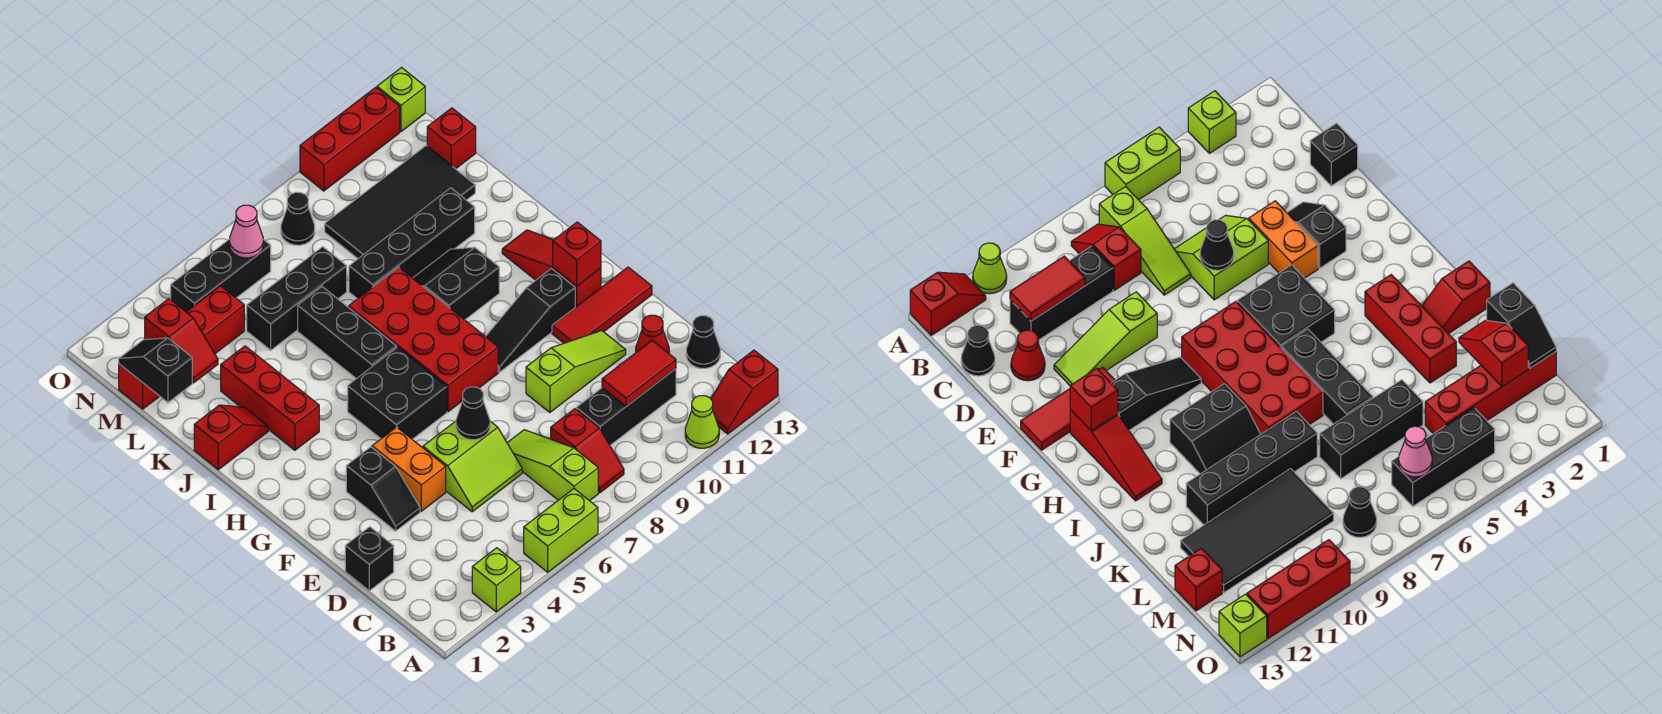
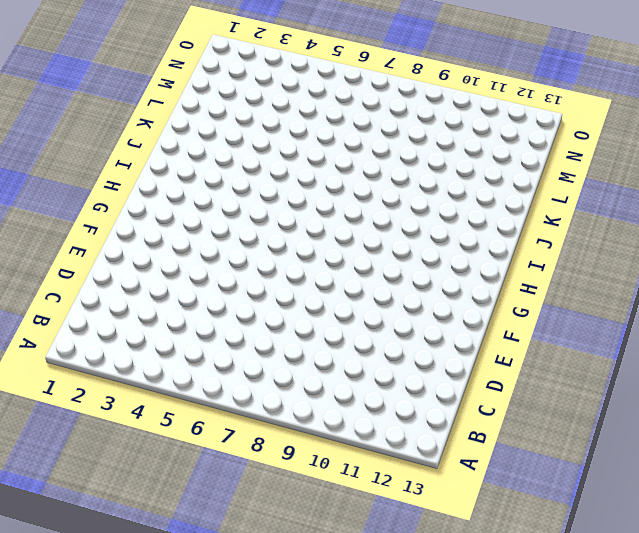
none -> lime brick A3 level 1
none -> lime brick A5:A6 level 1
none -> lime cone A11 level 1
none -> red slope A12:A13 level 1 top 13

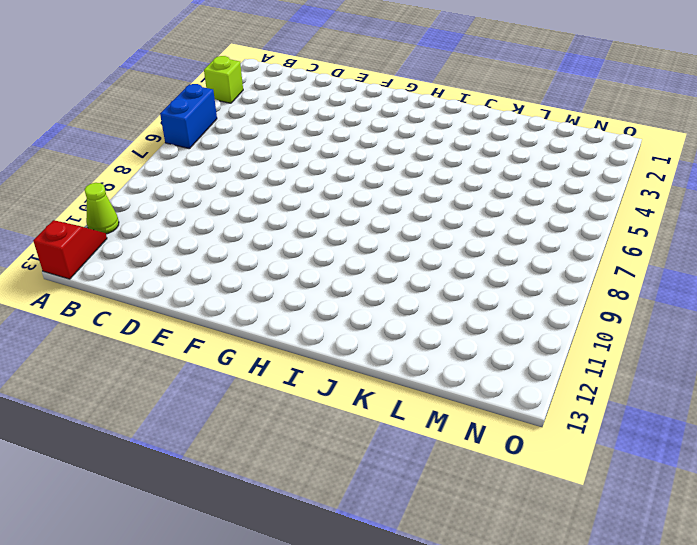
blue brick A5:A6 level 1 -> lime brick A5:A6 level 1
none -> lime slope B7:D7 level 1 top B
none -> red slope B8:C8 level 1 top C
none -> black brick C9:C11 level 1
none -> black cone C13 level 1

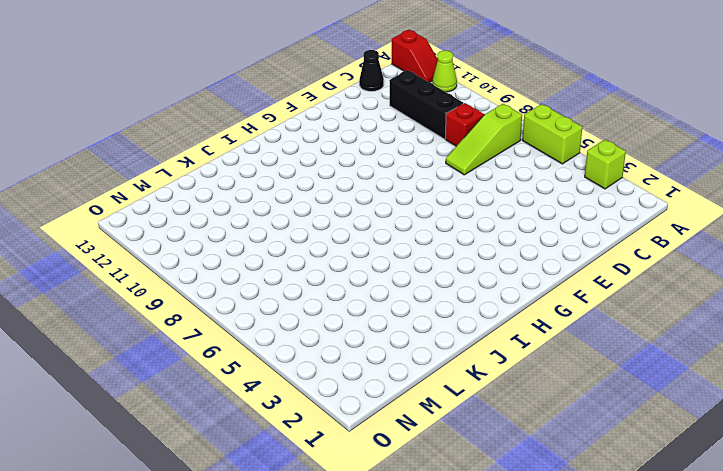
none -> black brick D1 level 1
none -> lime slope D5:E6 level 1 top E
none -> red cone D12 level 1
none -> black slope E3:F3 level 1 top F

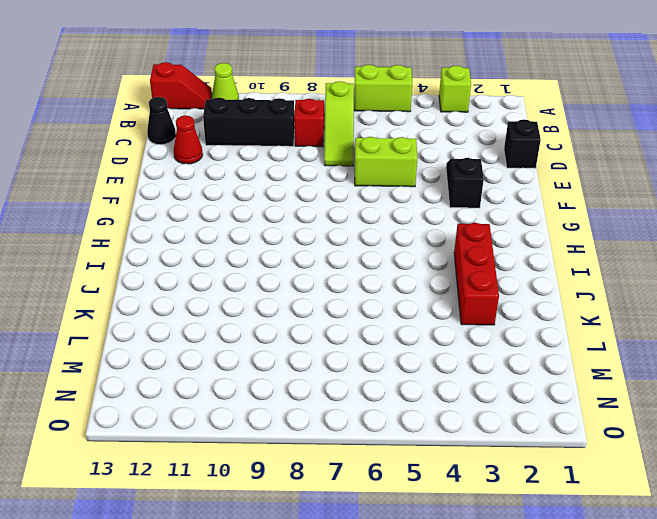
none -> orange brick E4:F4 level 1
none -> lime slope E9:E11 level 1 top 9
none -> red tile F11:F13 level 1
none -> black brick G5:H6 level 1

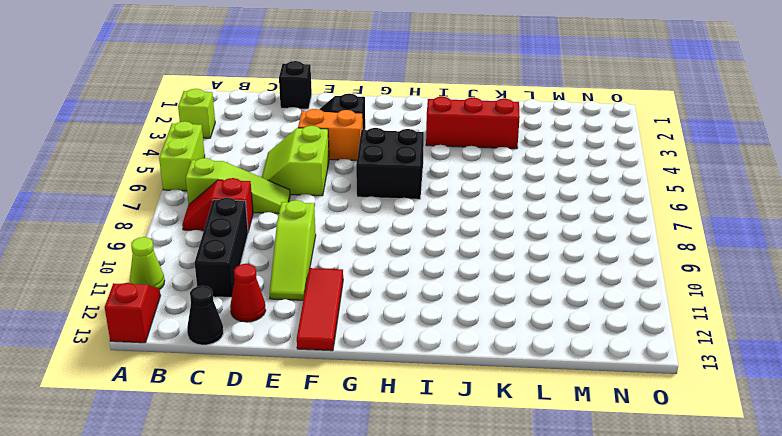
none -> red brick G7:J8 level 1
none -> black slope G9:G11 level 1 top 11
none -> red slope G12:I12 level 1 top G
none -> black brick I6:K6 level 1

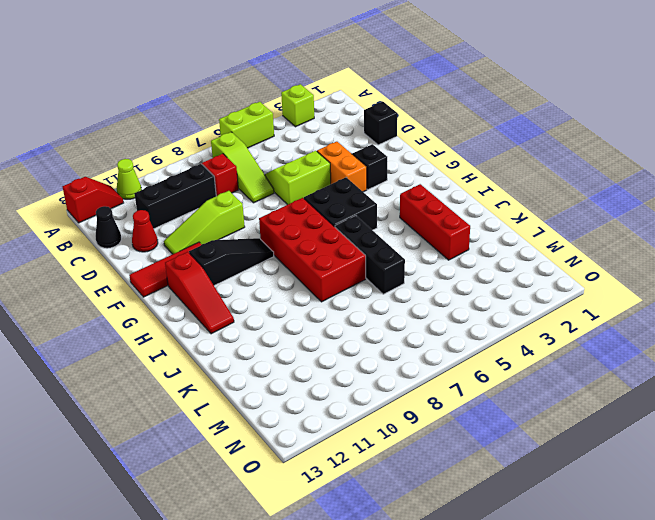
none -> black slope I9:J10 level 1 top I
none -> red slope J1:J2 level 1 top 1
none -> black brick K8:K11 level 1
none -> black brick L5:L7 level 1

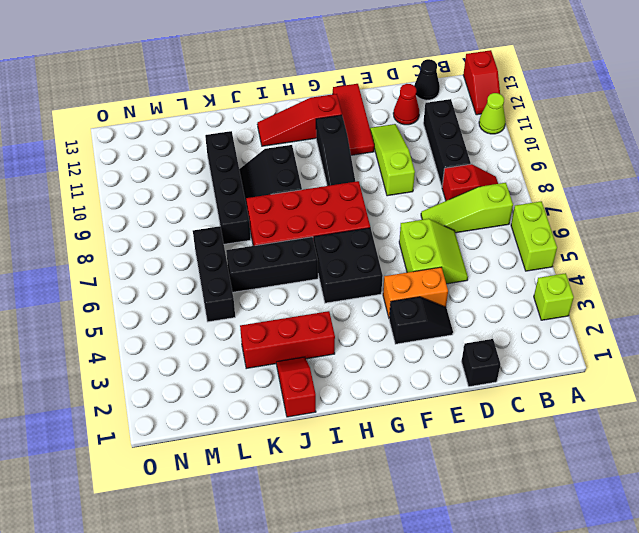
none -> black tile L9:M12 level 1
none -> red brick M1:M4 level 1
none -> red brick M13 level 1
none -> black brick N4:N6 level 1

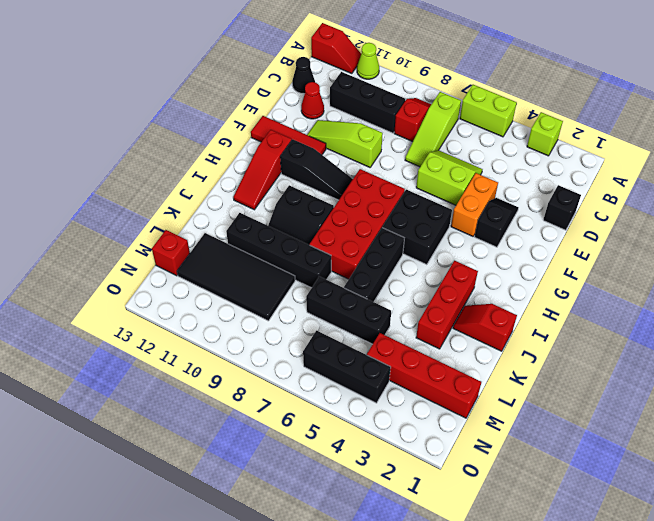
none -> black cone N8 level 1
none -> red brick O10:O12 level 1
none -> lime brick O13 level 1
none -> red tile C10:C11 level 2

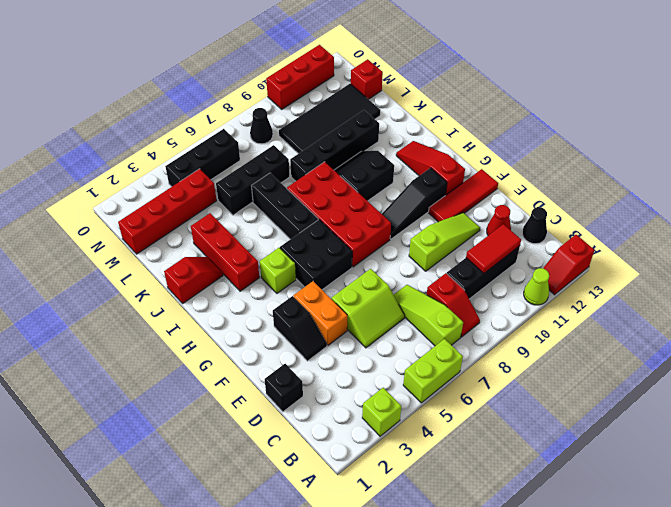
lime brick H4 level 1 -> lime brick O13 level 1
none -> black cone E6 level 2
none -> red brick G12 level 2
none -> black slope L1:M1 level 2 top L
none -> red slope L2:M2 level 2 top M

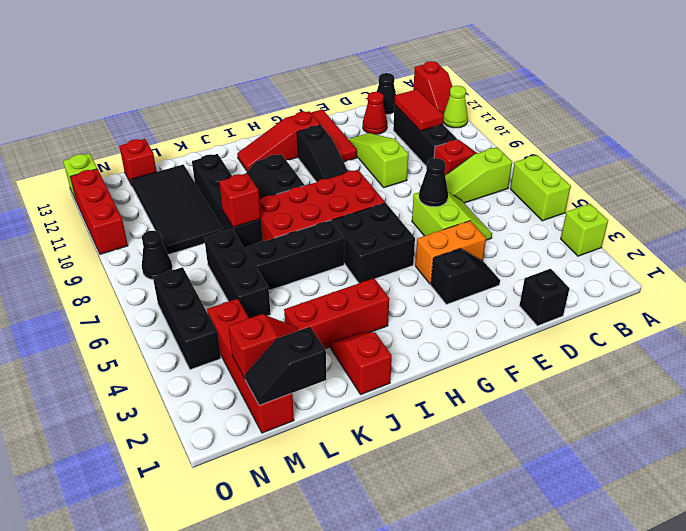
red brick K8 level 2 -> red brick G12 level 2
none -> pink cone N6 level 2

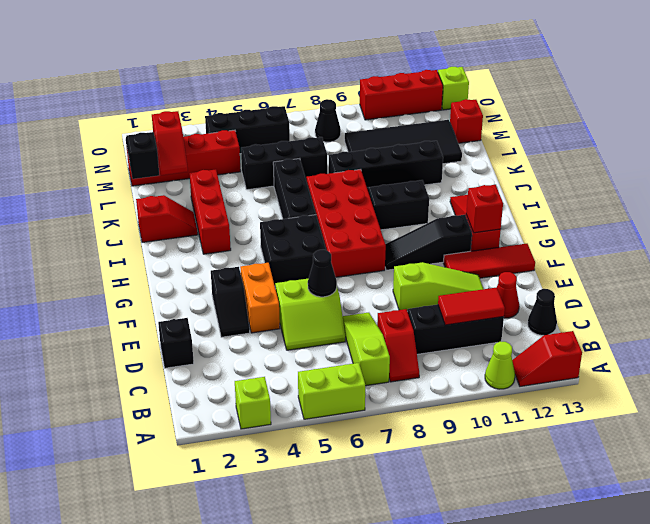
none -> pink cone N6 level 2

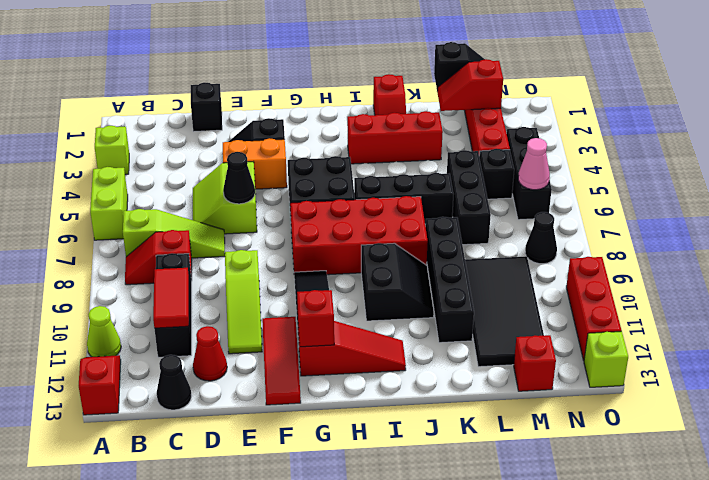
black brick M5 level 1 -> none

